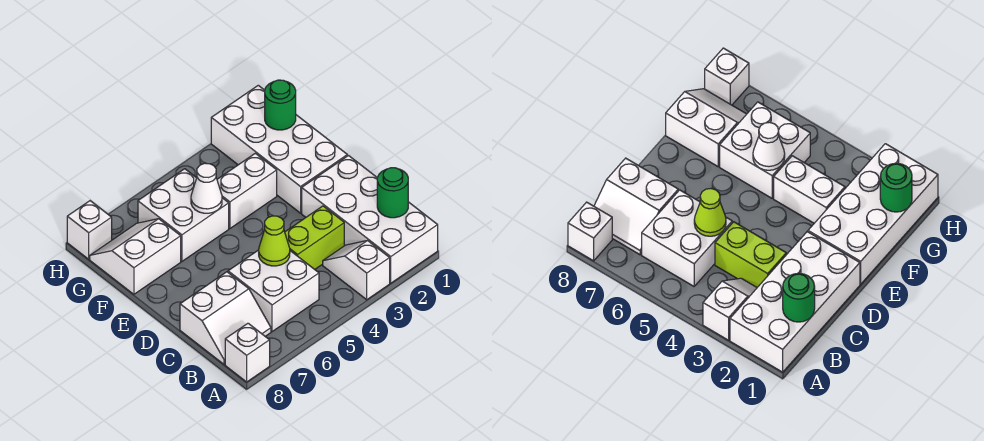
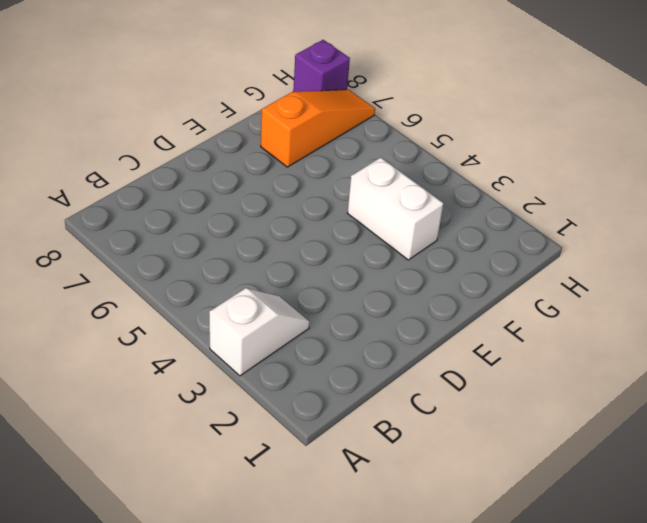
orange slope F7:H7 level 1 top F -> white slope F7:G8 level 1 top F
purple brick H8 level 1 -> white brick H8 level 1
none -> white brick A1:D2 level 1
none -> white brick A8 level 1
none -> white brick B5:C6 level 1

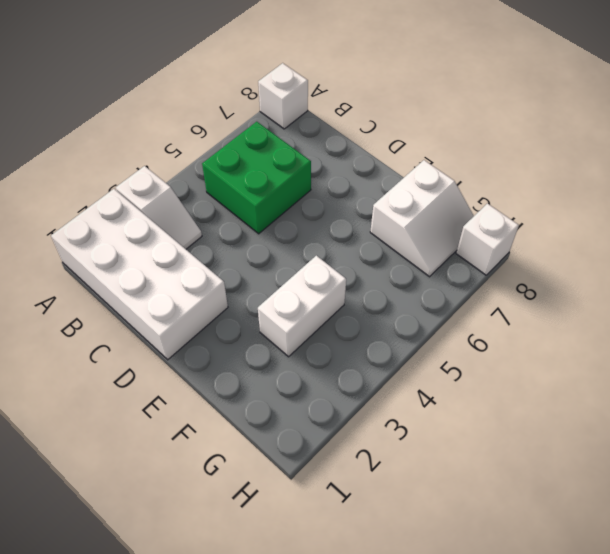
green brick B5:C6 level 1 -> white brick B5:C6 level 1
none -> white slope B7:C8 level 1 top C
none -> lime brick C3:C4 level 1
none -> white brick E1:H2 level 1

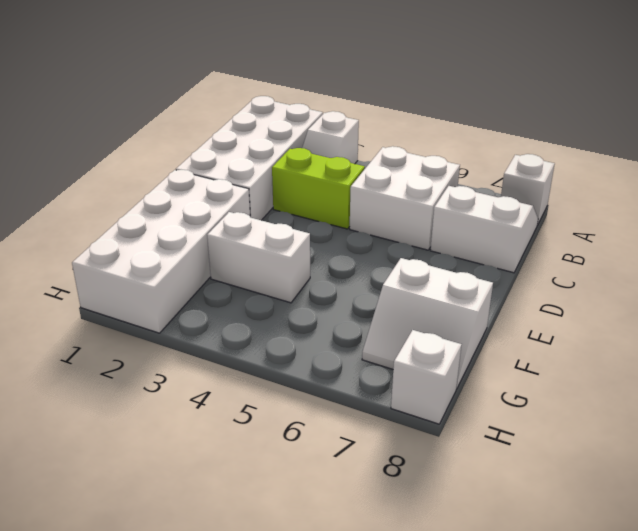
none -> white brick F5:G6 level 1
none -> green round brick B1 level 2
none -> lime cone C5 level 2

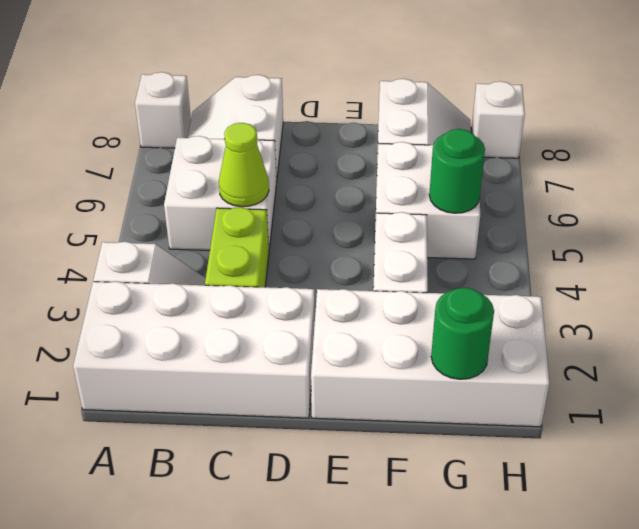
green round brick G5 level 2 -> green round brick B1 level 2
none -> white cone F5 level 2

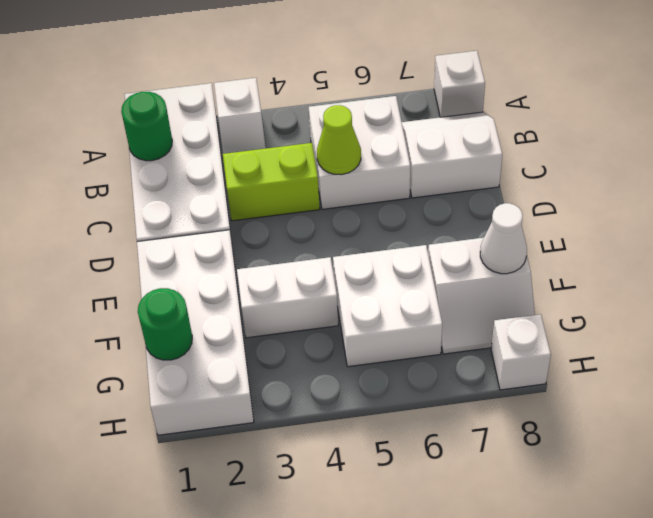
white cone F8 level 2 -> white cone F5 level 2

